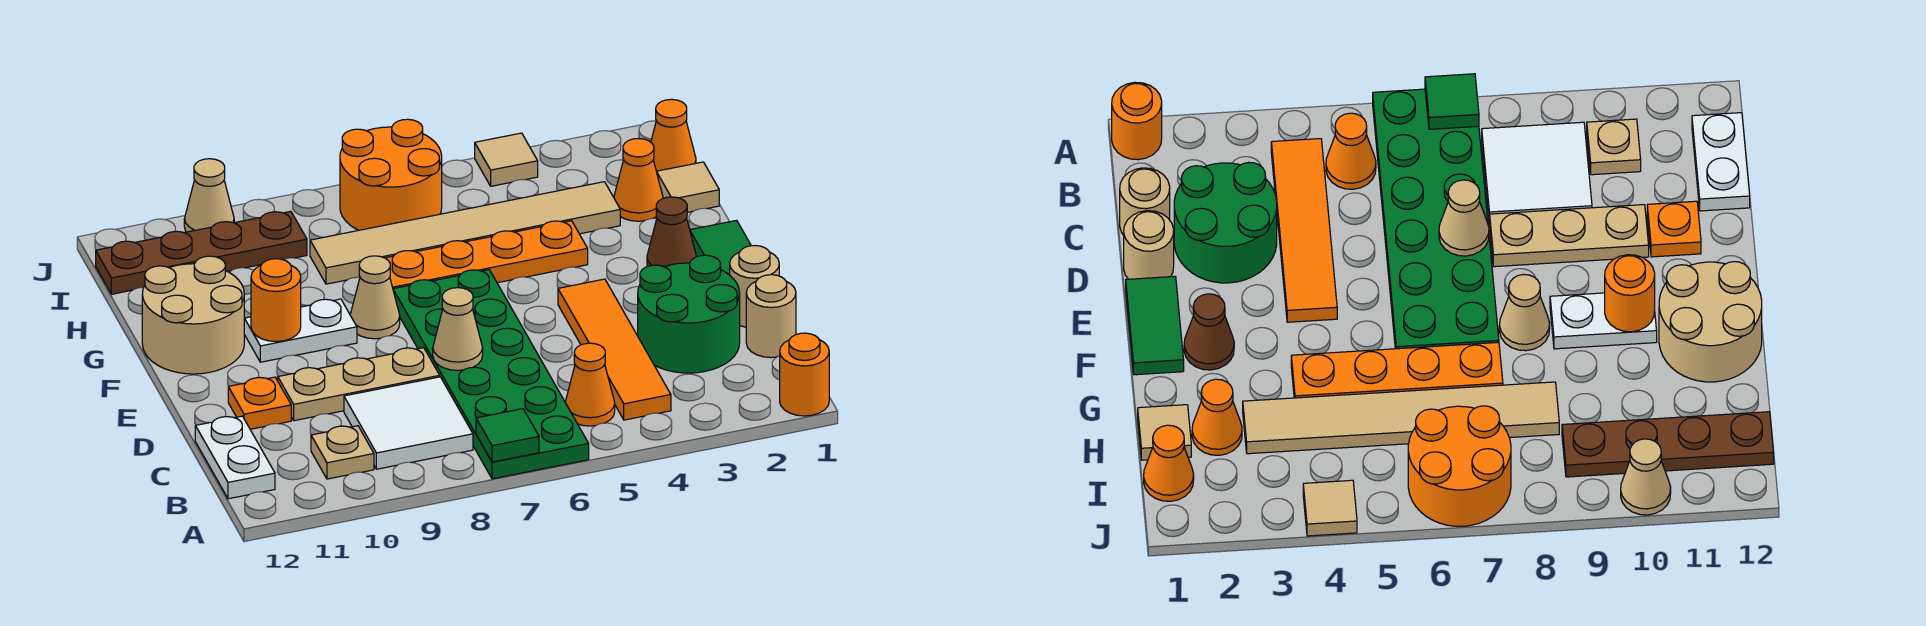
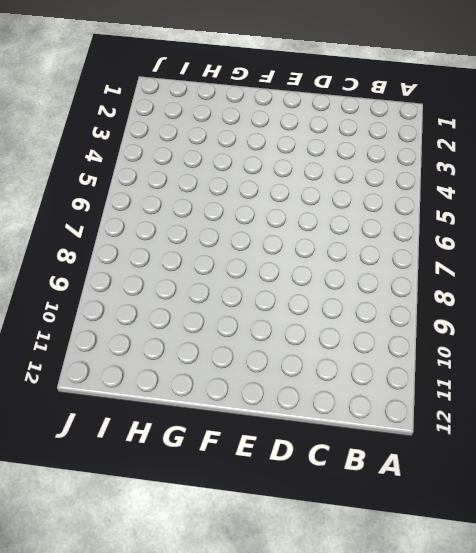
none -> orange round brick A1 level 1
none -> green plate A6:F7 level 1
none -> orange tile B4:E4 level 1

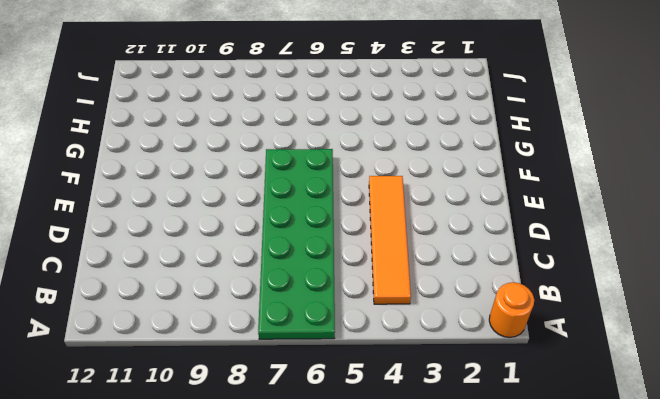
none -> orange cone B5 level 1
none -> white tile B8:C9 level 1
none -> tan plate B10 level 1

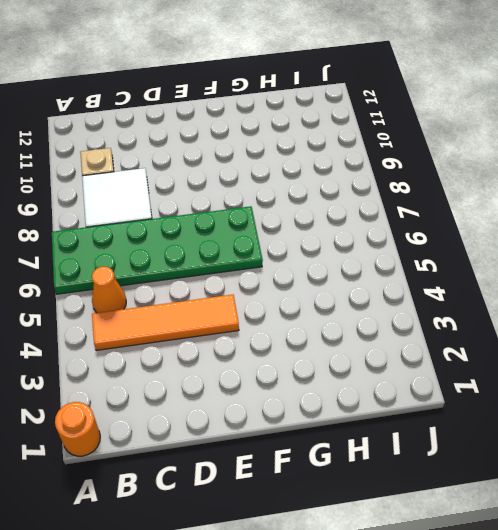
none -> white plate B12:C12 level 1
none -> tan round brick C1 level 1
none -> green round brick C2:D3 level 1

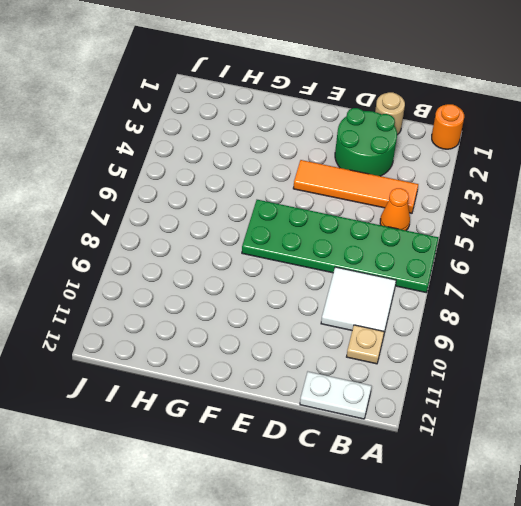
none -> tan round brick D1 level 1
none -> tan plate D8:D10 level 1
none -> orange plate D11 level 1

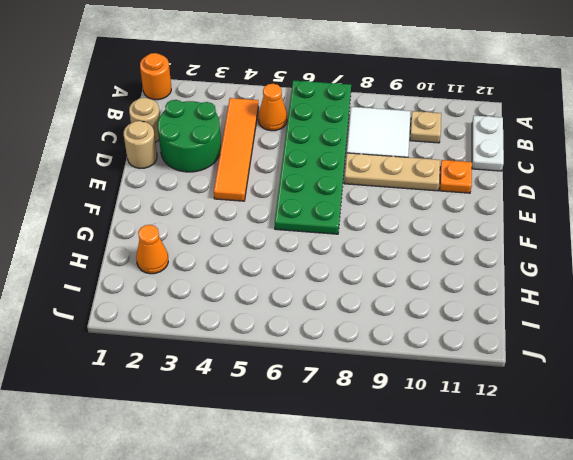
none -> green tile E1:F1 level 1
none -> brown cone F2 level 1
none -> tan cone F8 level 1

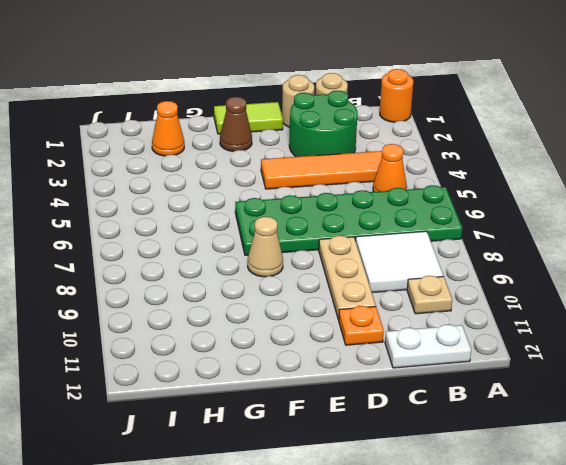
lime tile E1:F1 level 1 -> green tile E1:F1 level 1
none -> white plate F9:F10 level 1
none -> tan round brick F11:G12 level 1
none -> orange plate G4:G7 level 1

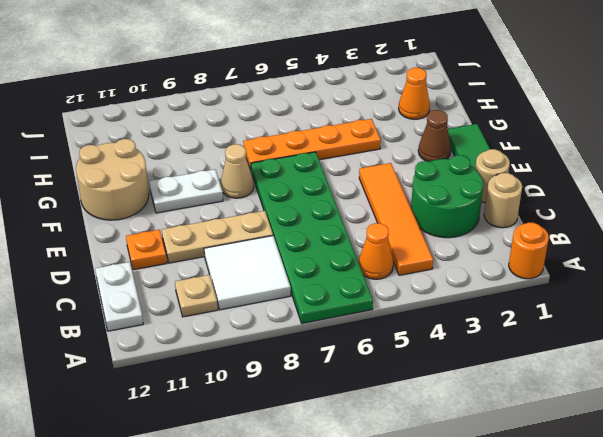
none -> tan tile H1 level 1
none -> tan tile H3:H8 level 1
none -> orange cone I1 level 1

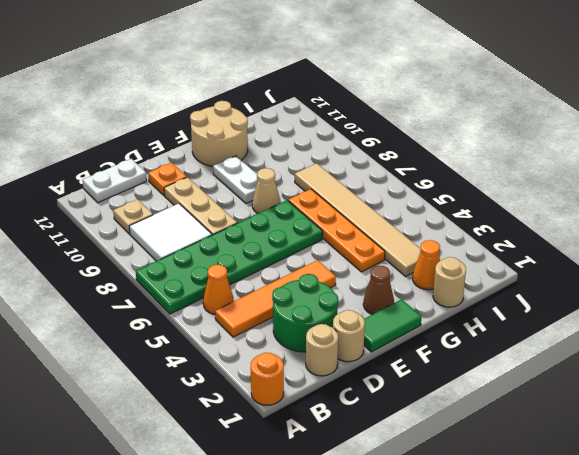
tan round brick H1 level 1 -> tan tile H1 level 1
none -> orange cone I1 level 1
none -> orange round brick I6:J7 level 1
none -> brown plate I9:I12 level 1

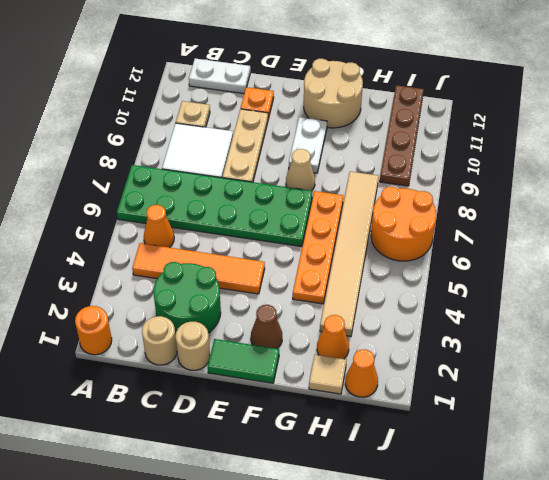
none -> tan tile J4 level 1
none -> tan cone J10 level 1
none -> green tile A7 level 2

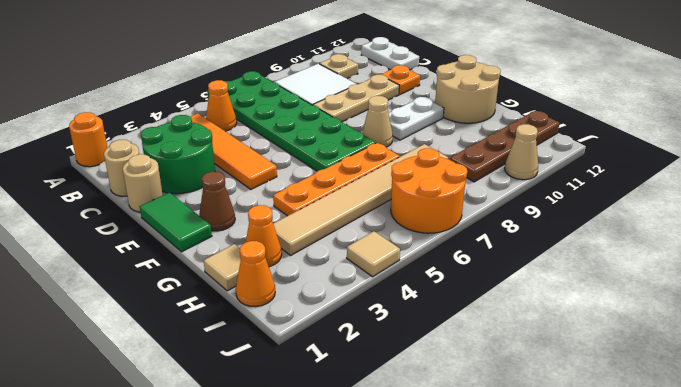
none -> green tile A7 level 2
none -> tan cone D7 level 2
none -> orange round brick F10 level 2

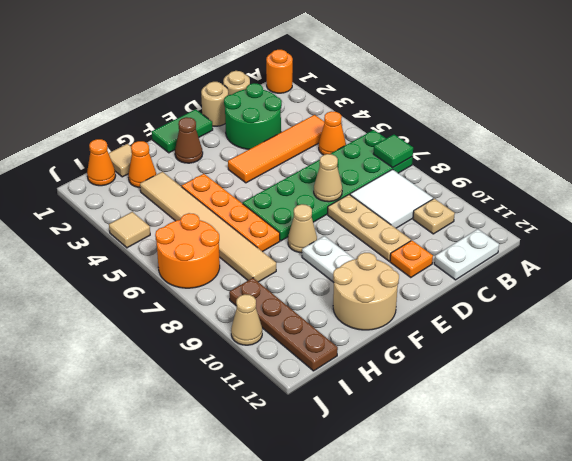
none -> orange round brick F10 level 2

